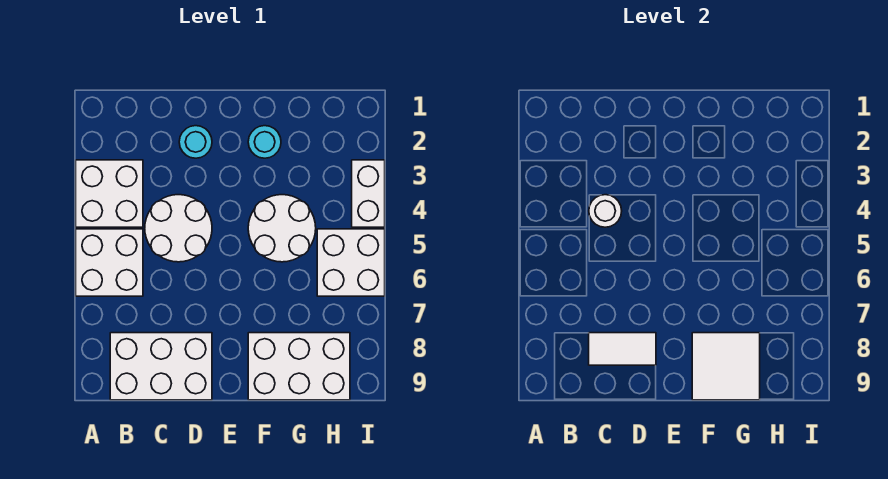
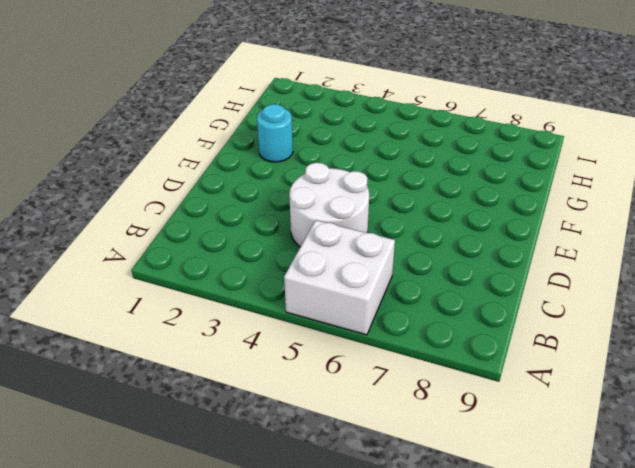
none -> white brick A3:B4 level 1
none -> white brick B8:D9 level 1
none -> cyan round brick D2 level 1

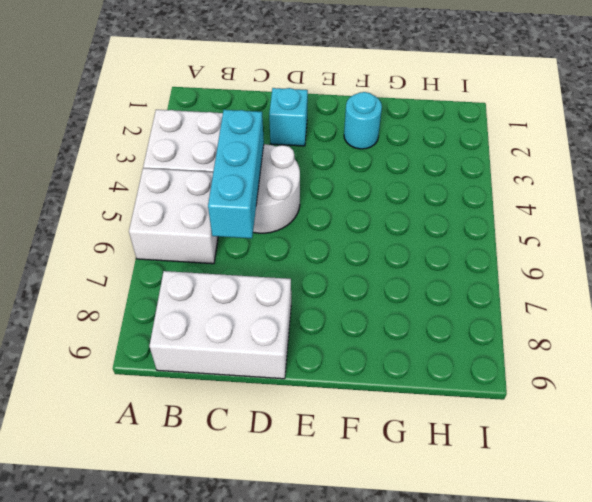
cyan brick C4:C6 level 2 -> white round brick C4 level 2
cyan brick D2 level 1 -> cyan round brick D2 level 1
none -> white round brick F4:G5 level 1
none -> white brick F8:H9 level 1
none -> white brick H5:I6 level 1

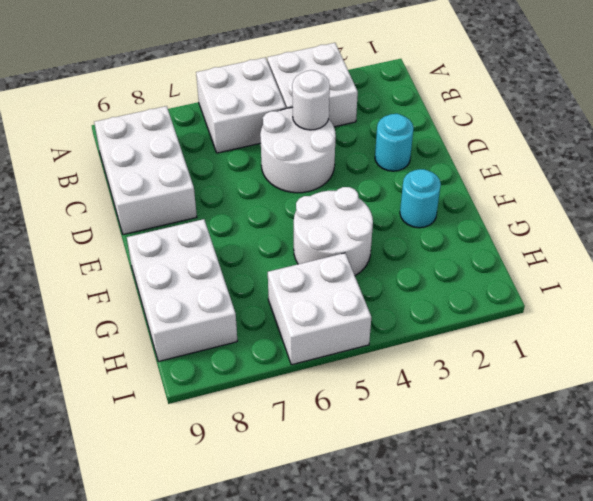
none -> white brick I3:I4 level 1
none -> white tile C8:D8 level 2
none -> white tile F8:G9 level 2

